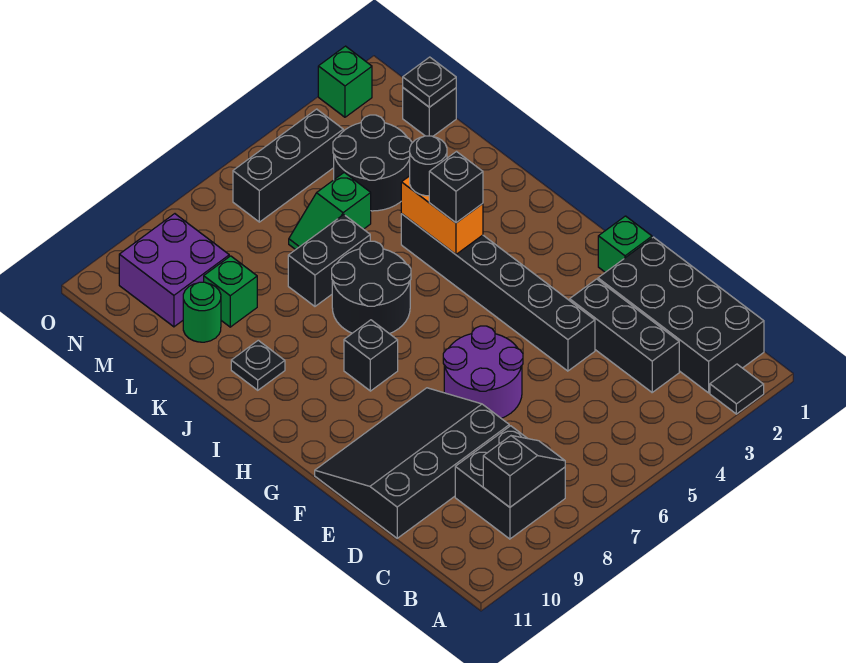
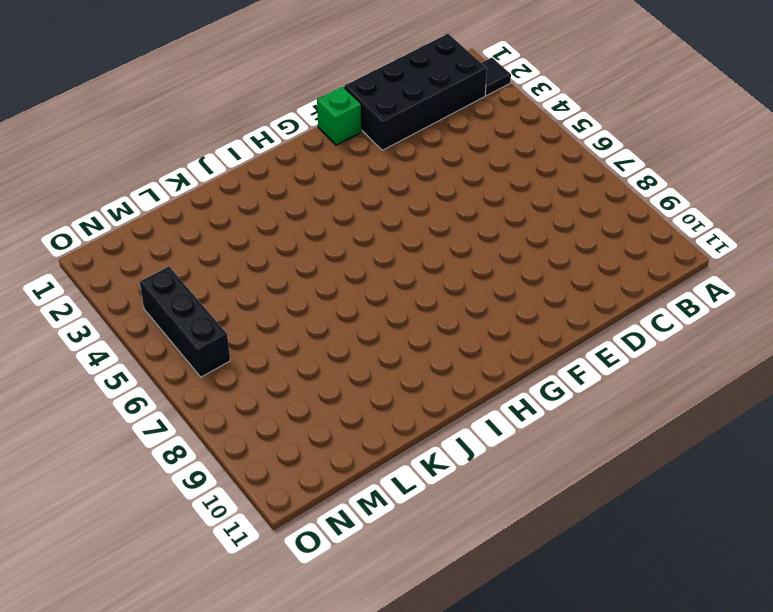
none -> black brick B8:C9 level 1
none -> black brick C3:E3 level 1
none -> black slope D8:F11 level 1 top D

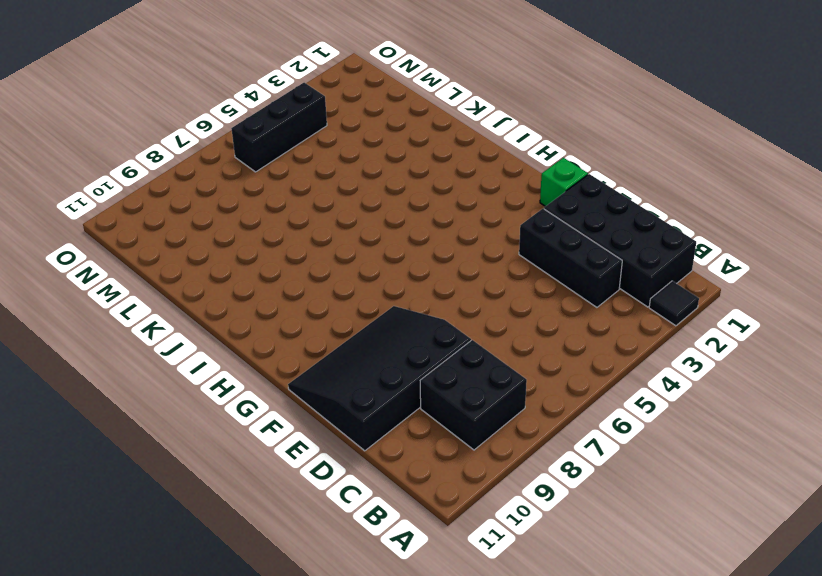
none -> black brick E4:J4 level 1
none -> purple round brick E6:F7 level 1
none -> black brick H8 level 1

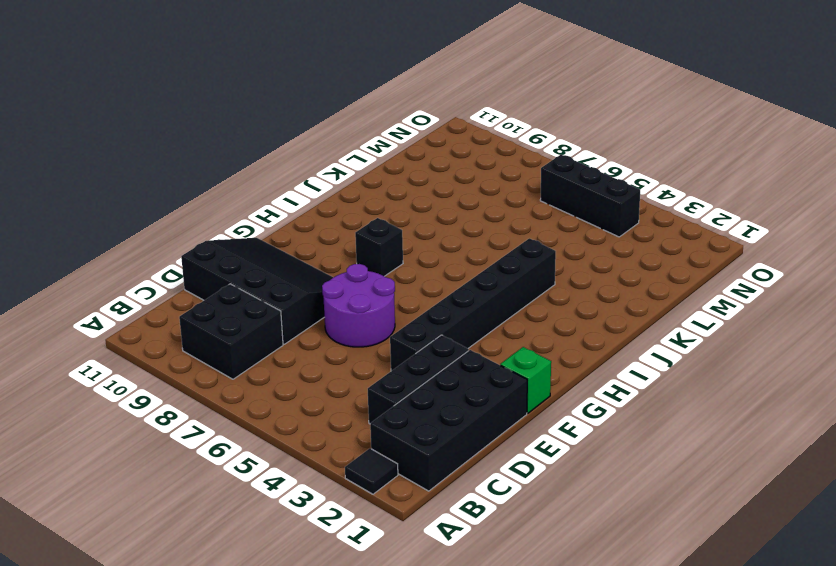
none -> black round brick I6:J7 level 1
none -> black plate J10 level 1
none -> black brick K6:K7 level 1

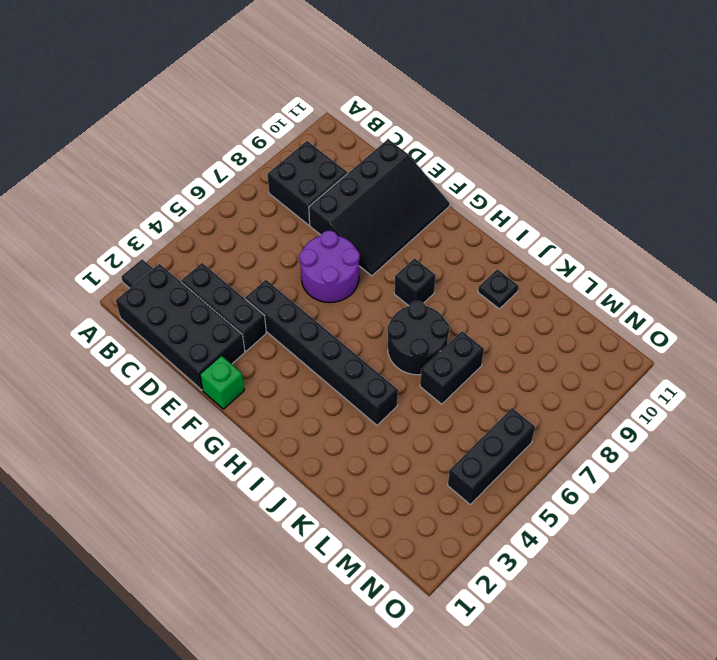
none -> black round brick L3:M4 level 1
none -> green slope L5:L6 level 1 top 5
none -> green brick L9 level 1

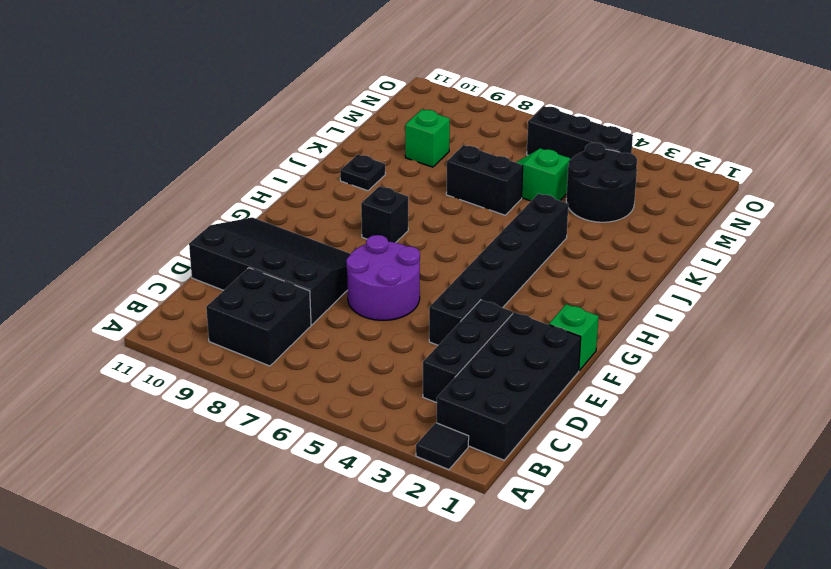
none -> black round brick I6:J7 level 1
none -> green round brick L10 level 1
none -> black brick M1 level 1

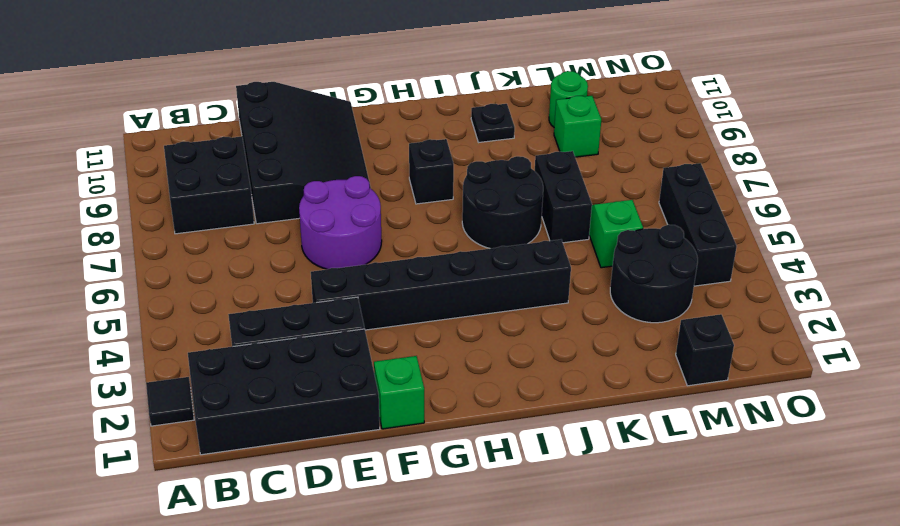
none -> purple brick M9:N10 level 1
none -> green brick O2 level 1
none -> black slope B8:B9 level 2 top 9

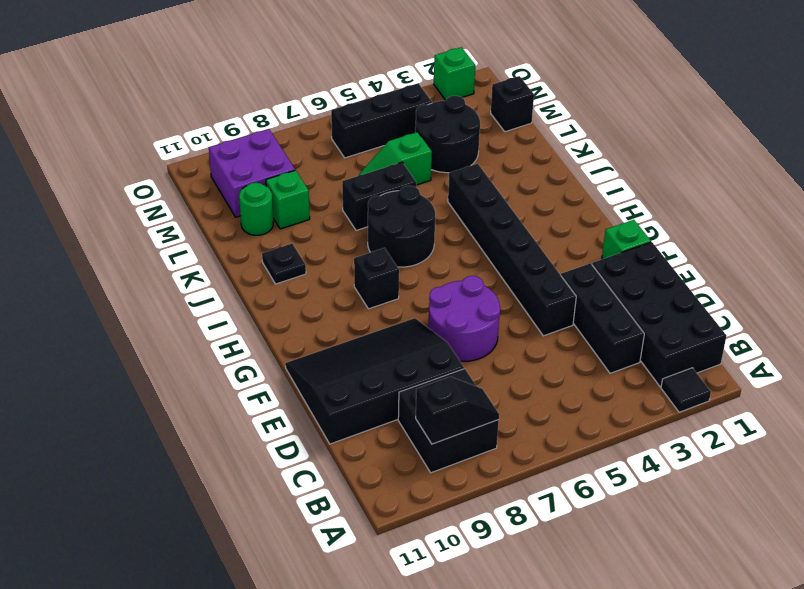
none -> orange brick I4:J4 level 2
none -> black plate M1 level 2
none -> black brick I4 level 3

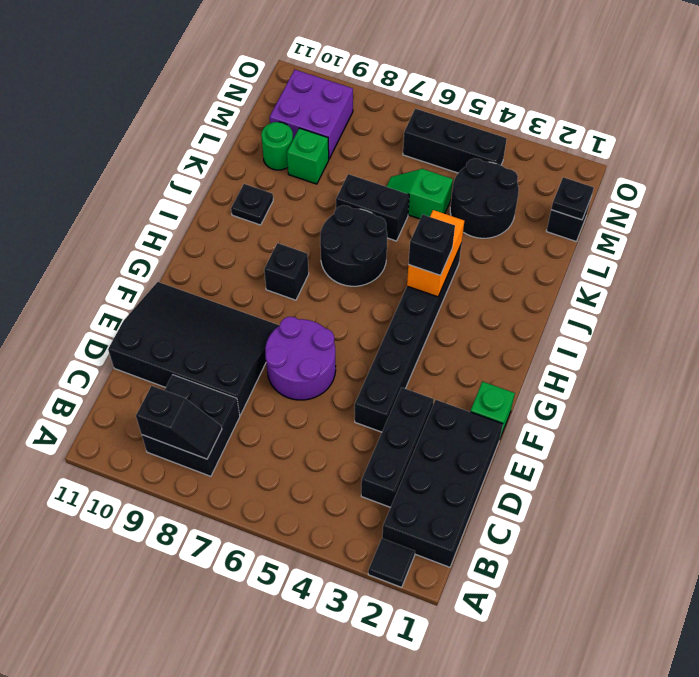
none -> green brick O2 level 1
none -> black round brick J4 level 3

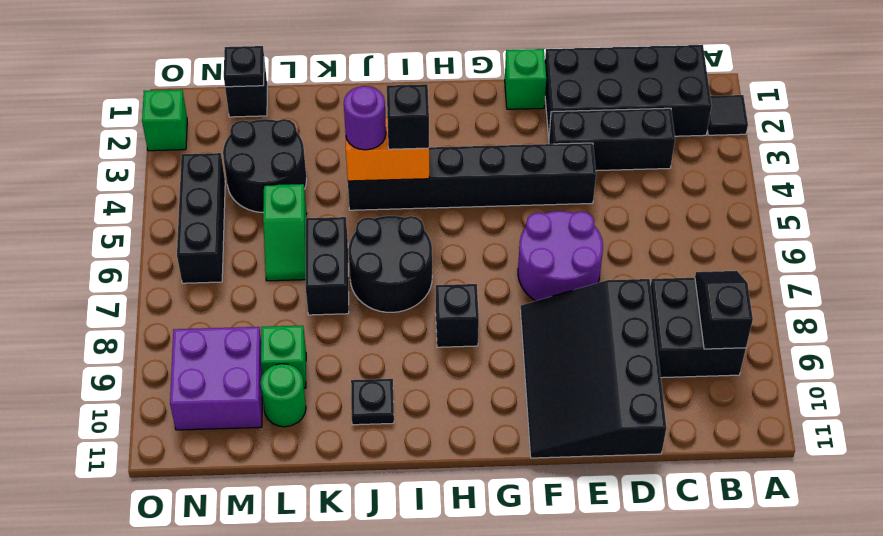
purple round brick J4 level 3 -> black round brick J4 level 3

